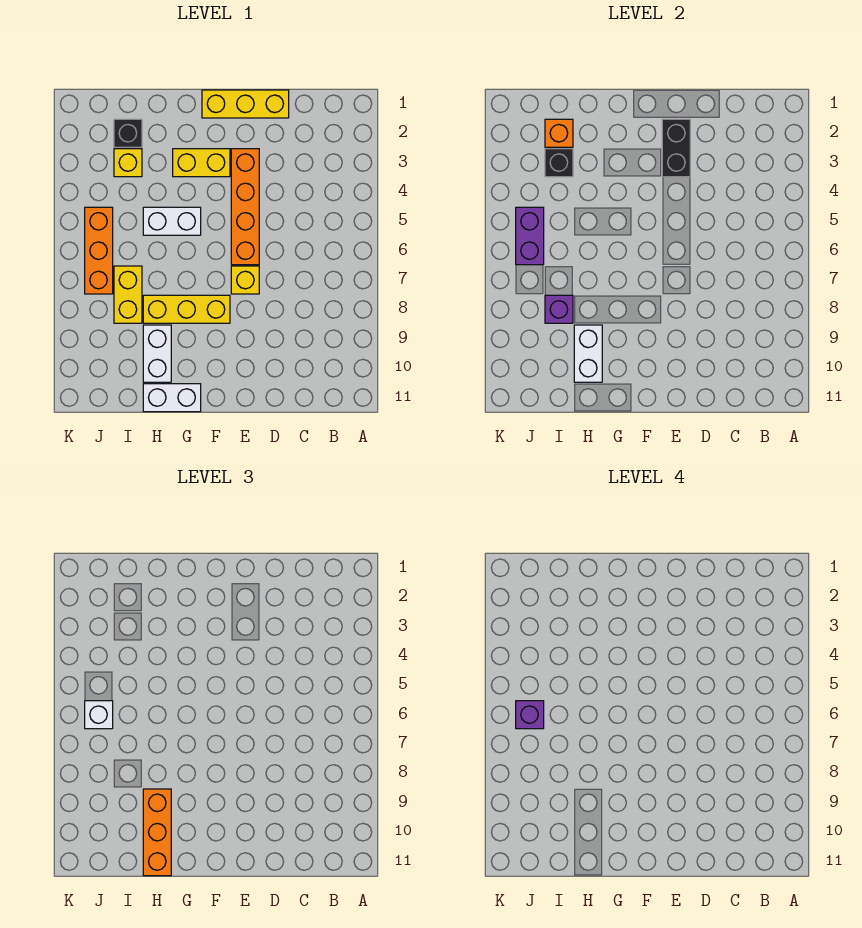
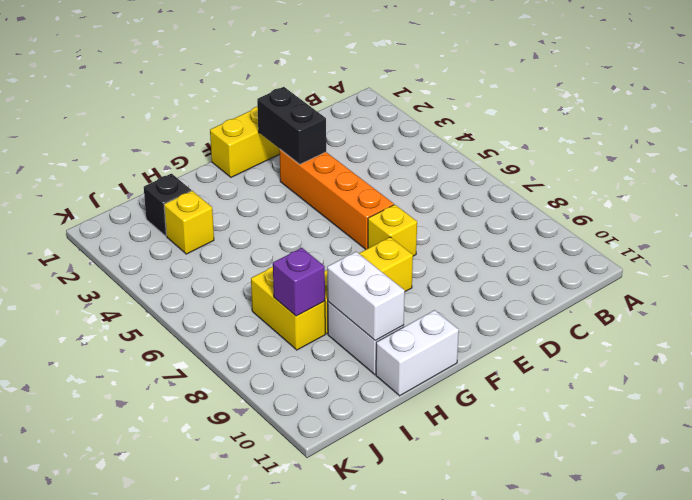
none -> yellow brick F3:G3 level 1
none -> white brick G5:H5 level 1
none -> orange brick J5:J7 level 1

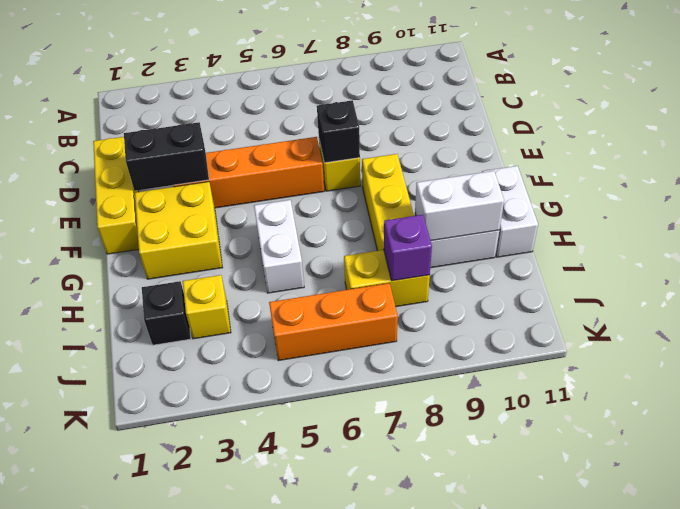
black brick E7 level 2 -> black brick I3 level 2
yellow brick F2:G3 level 1 -> yellow brick F3:G3 level 1
none -> orange brick I2 level 2
none -> purple brick J5:J6 level 2
none -> orange brick H9:H11 level 3

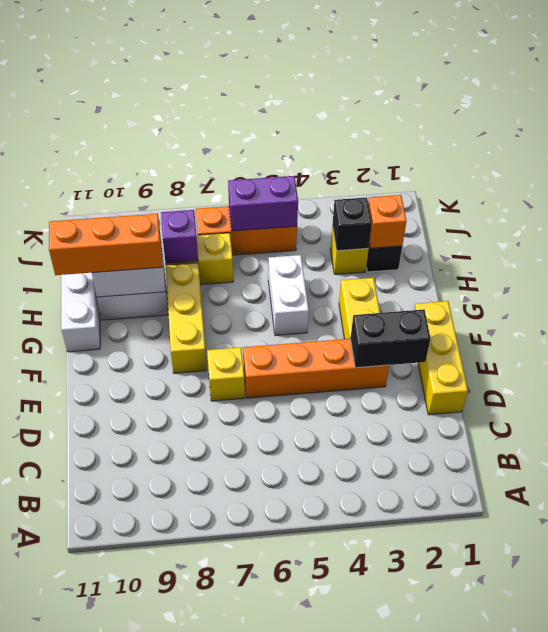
none -> white brick J6 level 3
none -> purple brick J6 level 4

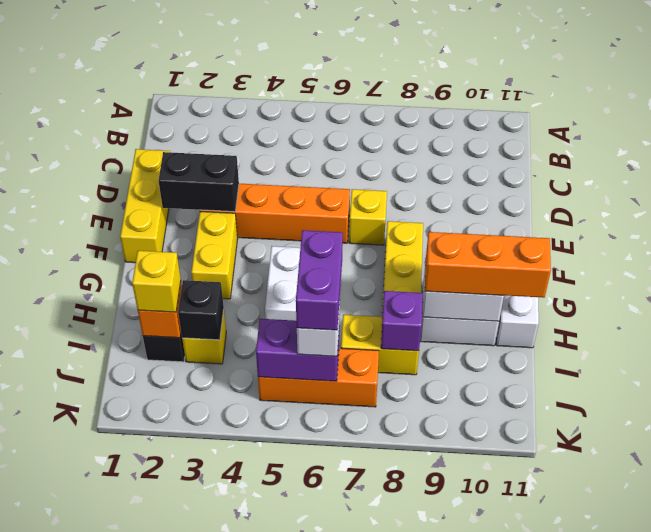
yellow brick I2 level 3 -> none
purple brick I6:J6 level 4 -> purple brick J6 level 4

